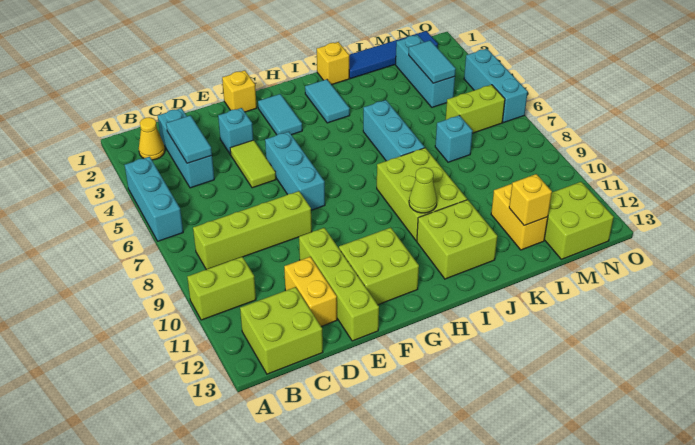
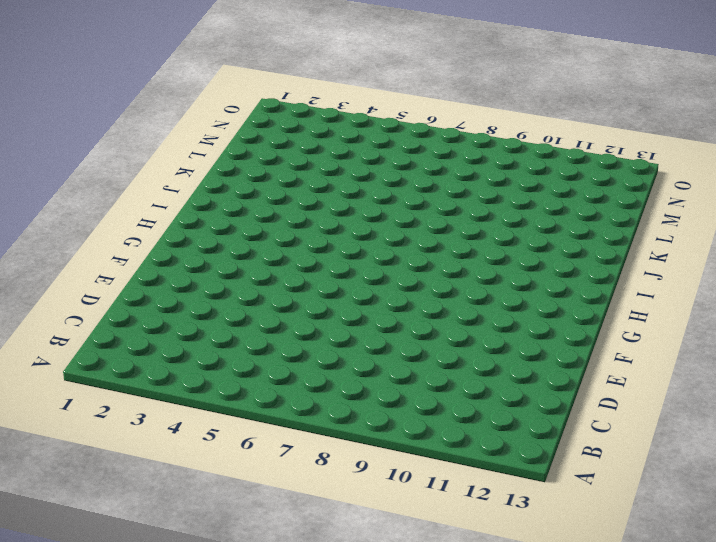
none -> cyan brick A4:A6 level 1
none -> lime brick A10:B10 level 1
none -> yellow cone B2 level 1
none -> lime brick B8:E8 level 1

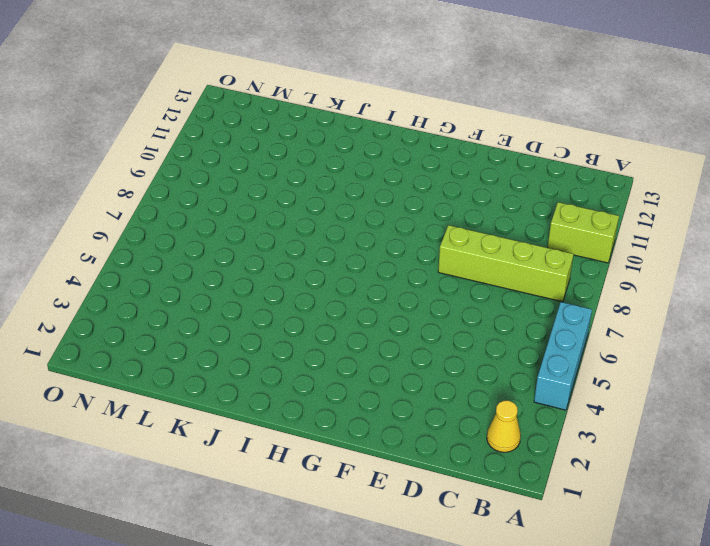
none -> lime brick B12:C13 level 1
none -> cyan brick C2:C4 level 1
none -> yellow brick D11:D12 level 1
none -> cyan brick E3 level 1

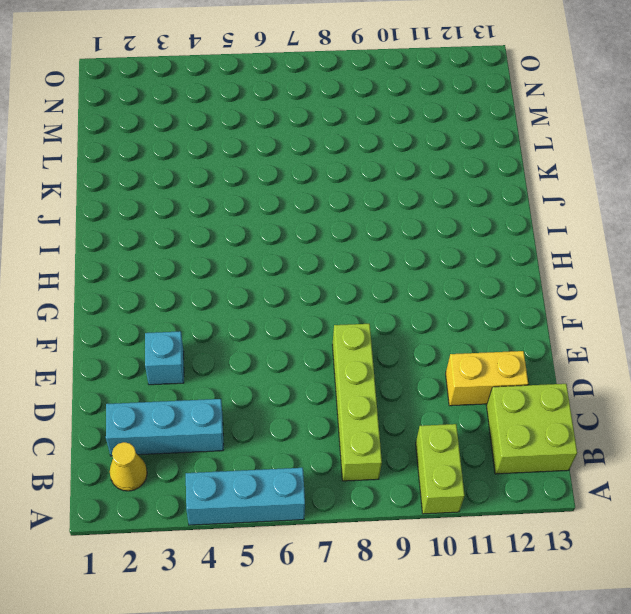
none -> lime tile E4:E5 level 1
none -> lime brick E10:E13 level 1
none -> yellow brick F1 level 1
none -> cyan brick F5:F7 level 1

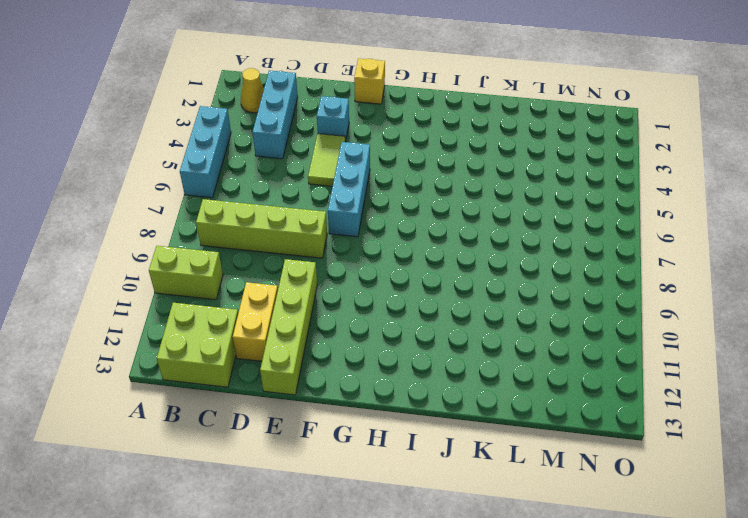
none -> lime brick F11:G12 level 1
none -> cyan tile G2:G3 level 1
none -> cyan tile I2:I3 level 1
none -> lime brick I8:J10 level 1

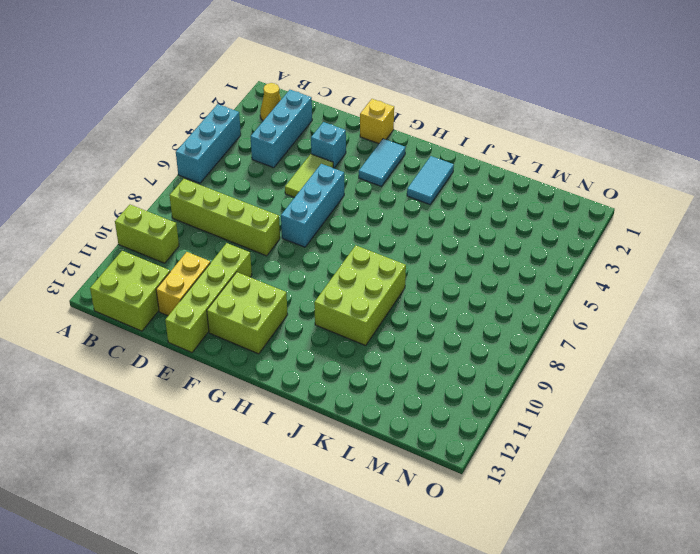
none -> lime brick I11:J12 level 1
none -> yellow brick J1 level 1
none -> cyan brick J5:J7 level 1
none -> blue tile K1:N1 level 1

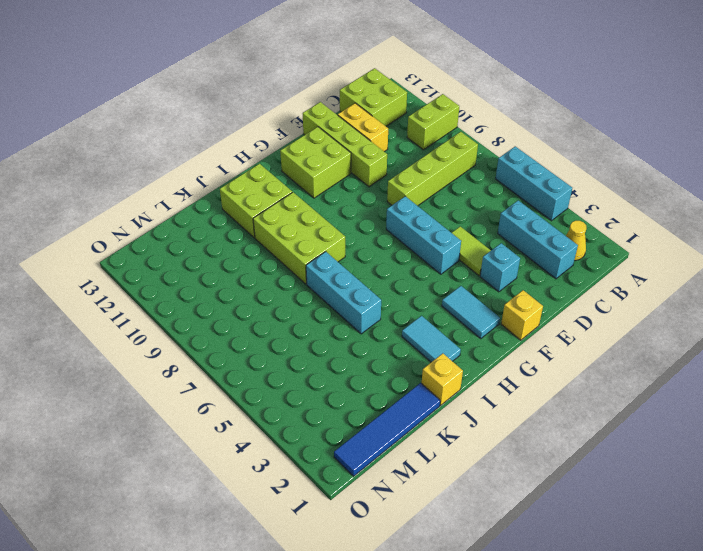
none -> cyan brick L7 level 1
none -> yellow brick L11:L12 level 1
none -> cyan brick M2:M4 level 1
none -> lime brick M6:N6 level 1

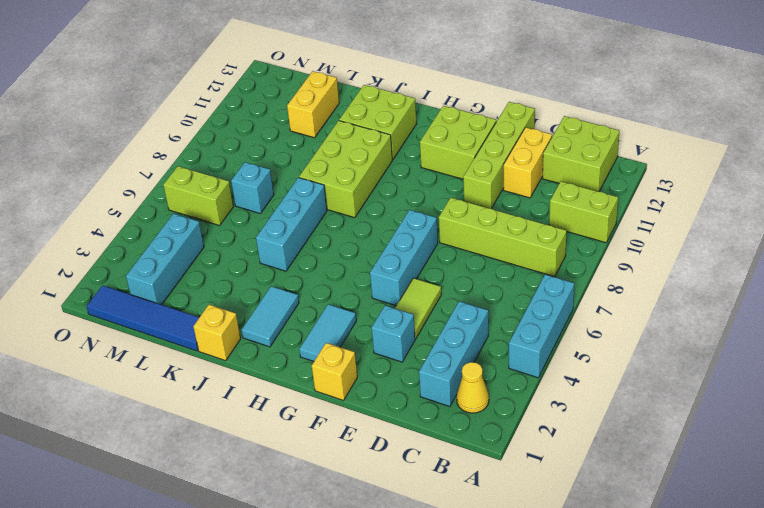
none -> lime brick M12:N13 level 1
none -> cyan brick O4:O6 level 1
none -> cyan tile C3:C4 level 2
none -> lime cone I10 level 2

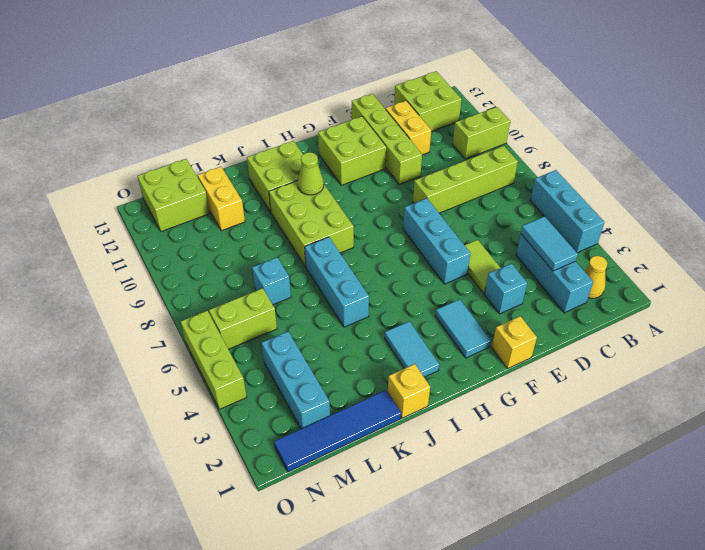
lime brick O4:O6 level 1 -> cyan brick O4:O6 level 1
none -> yellow brick L12 level 2
none -> cyan tile M3:M4 level 2

